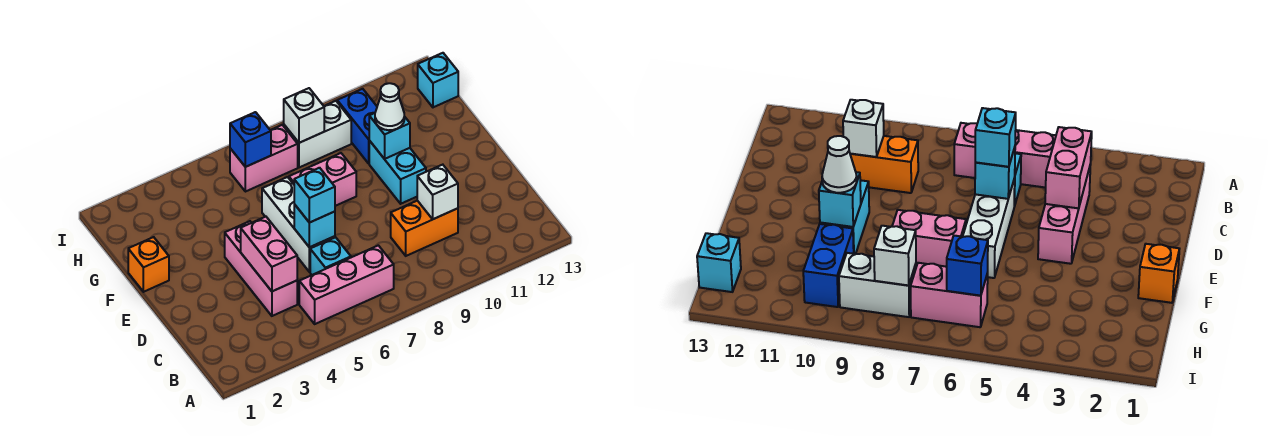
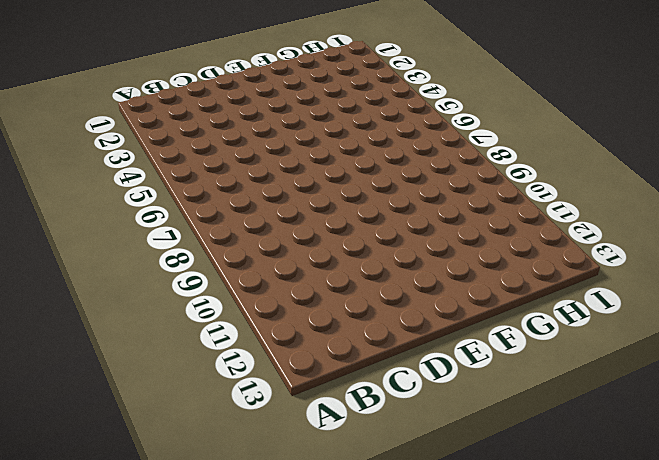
none -> pink brick B5:B7 level 1
none -> pink brick C4:E4 level 1
none -> cyan brick C6 level 1

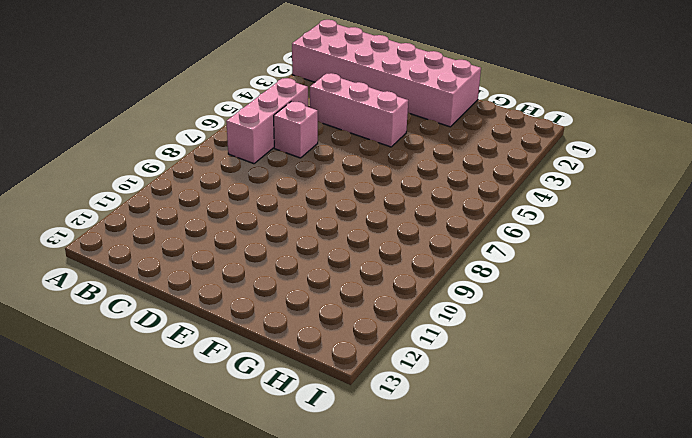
pink brick A1:F2 level 1 -> orange brick F1 level 1
pink brick C6 level 1 -> cyan brick C6 level 1
none -> orange brick C9:C10 level 1
none -> white brick D6:F6 level 1
none -> cyan brick E10:F10 level 1

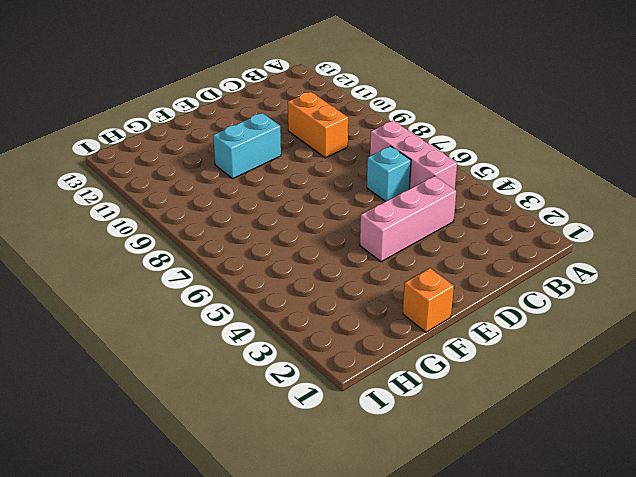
none -> white brick D6:F6 level 1
none -> pink brick F7:F8 level 1
none -> blue brick G10:H10 level 1

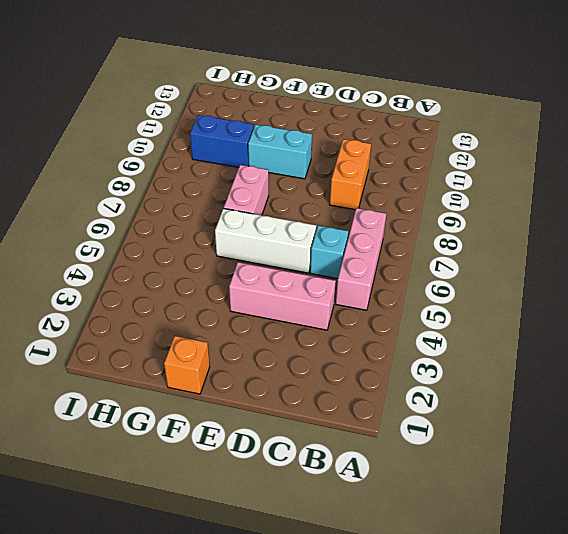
none -> pink brick H6:H7 level 1
none -> white brick H8:H9 level 1
none -> cyan brick H13 level 1

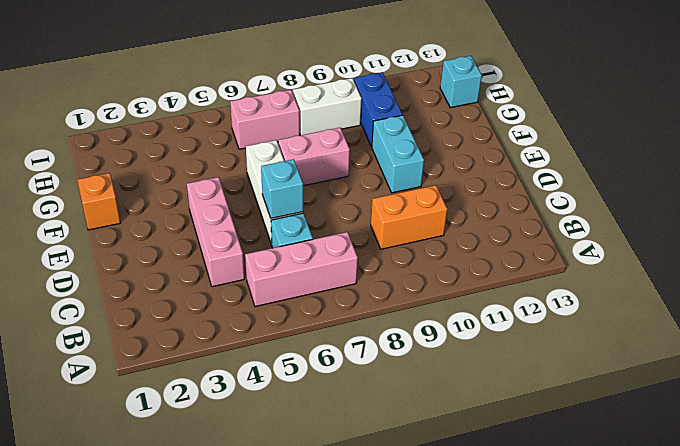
none -> pink brick C4:D4 level 2
none -> white brick C10 level 2
none -> cyan brick F10 level 2

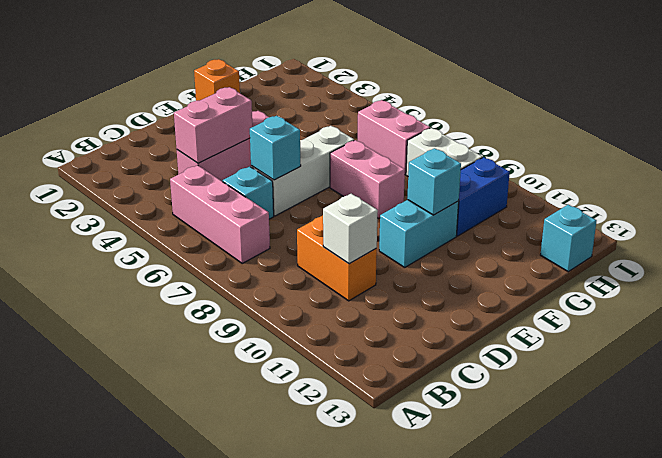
none -> blue brick H6 level 2
none -> white brick H8 level 2
none -> cyan brick D6 level 3

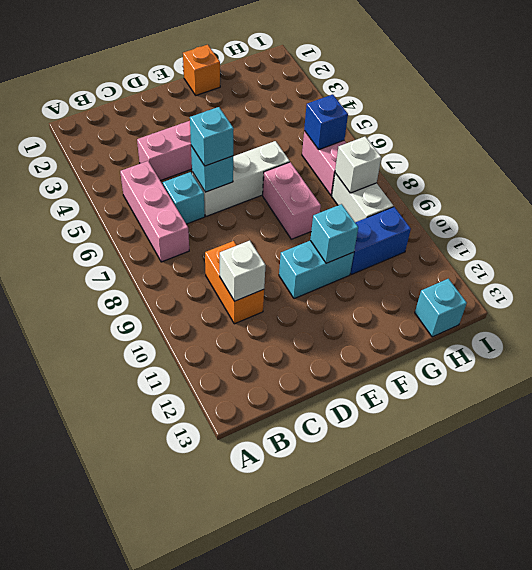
none -> pink brick C4:D4 level 2
none -> white cone F10 level 3

